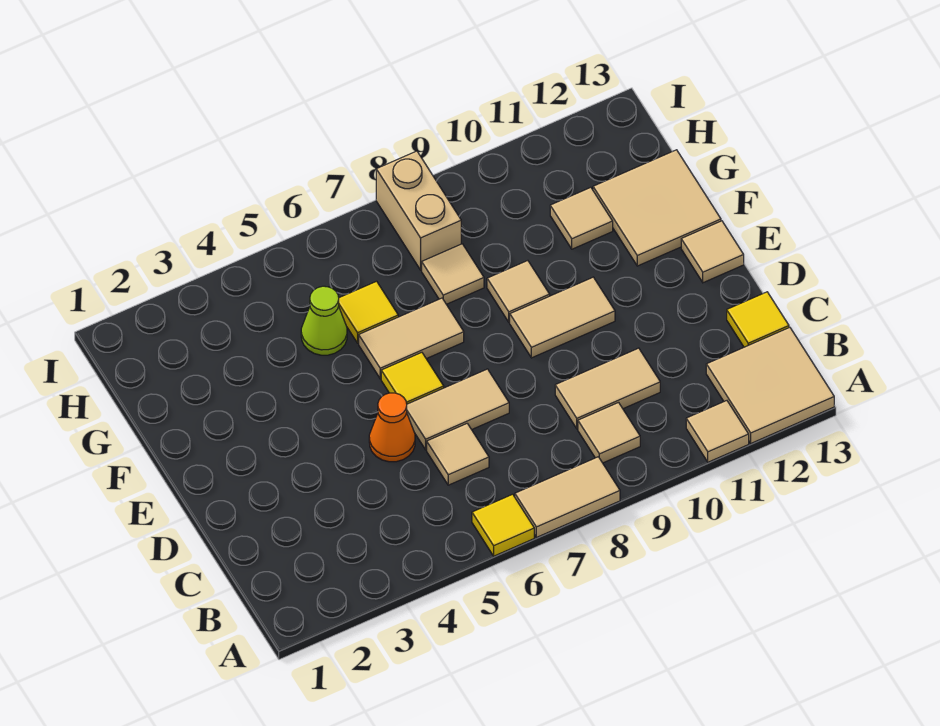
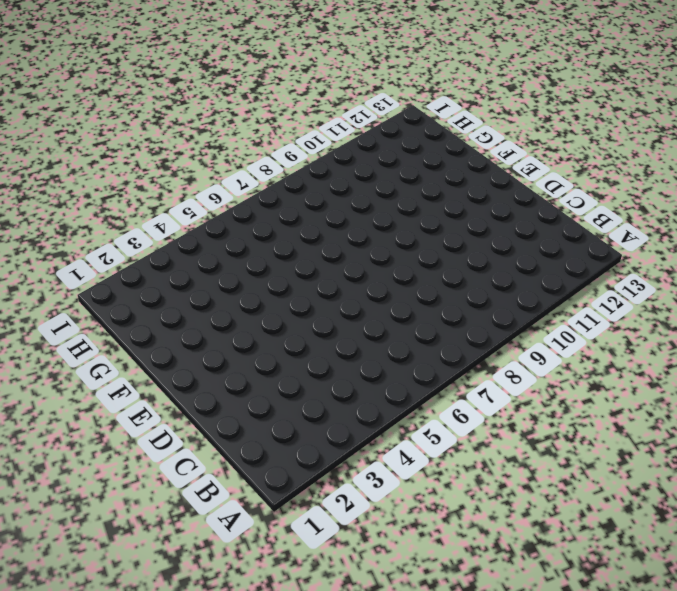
none -> yellow tile A6 level 1
none -> tan tile A7:A8 level 1
none -> tan tile A11 level 1

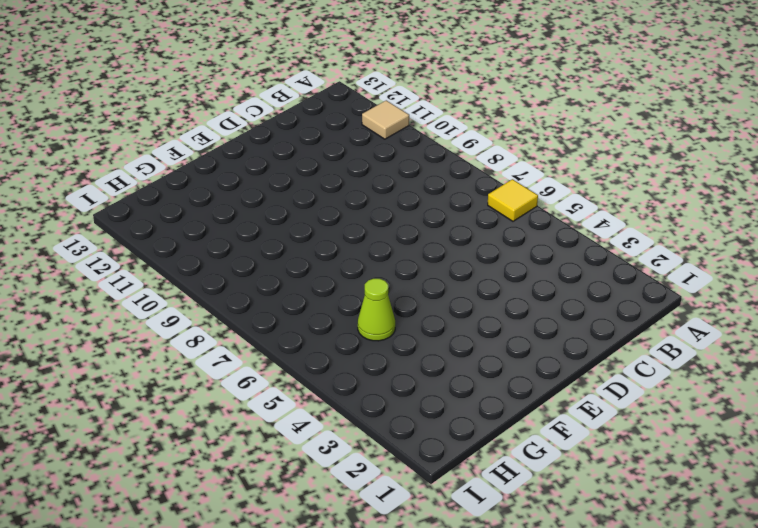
none -> tan tile A7:A8 level 1
none -> tan tile A12:B13 level 1
none -> tan tile B9 level 1

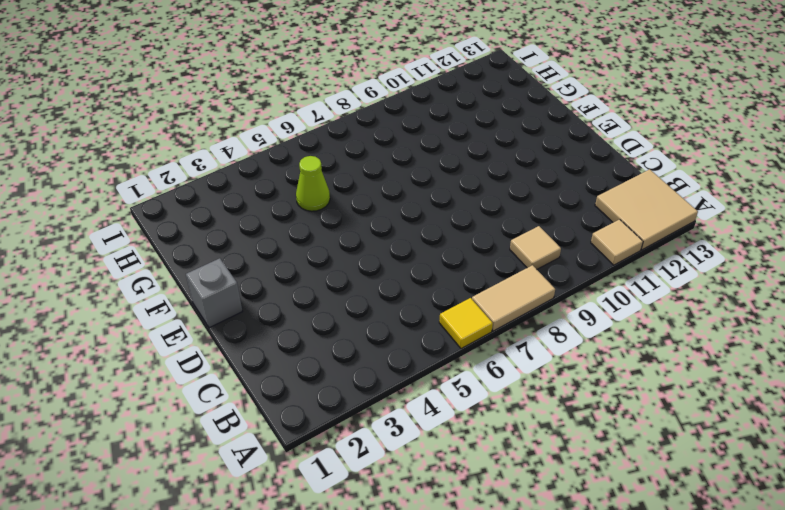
grey brick E1 level 1 -> none
none -> tan tile C6 level 1
none -> tan tile C9:C10 level 1
none -> yellow tile C13 level 1

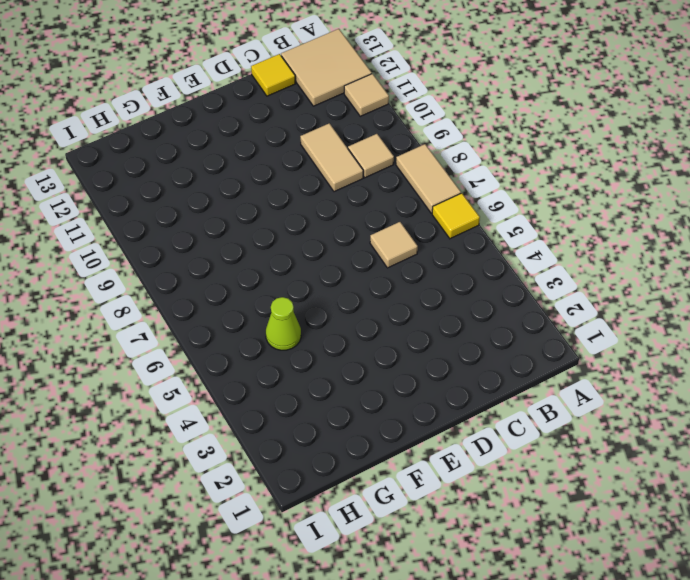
none -> orange cone D5 level 1
none -> tan tile D6:D7 level 1
none -> yellow tile E6 level 1

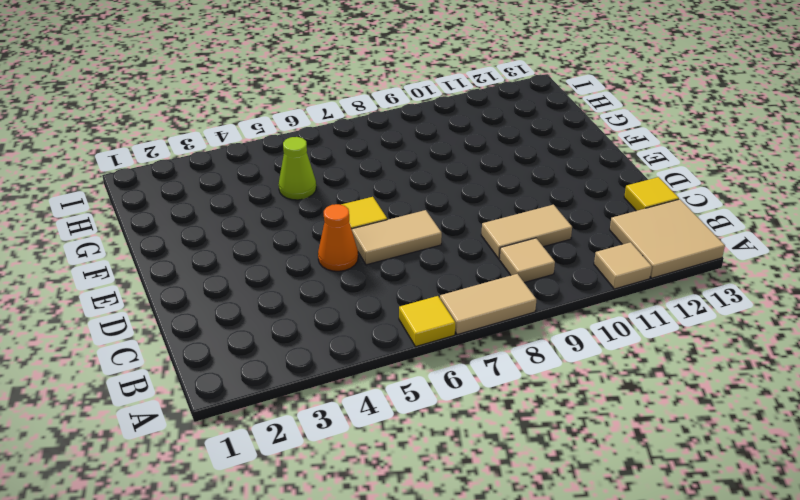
none -> tan tile C6 level 1
none -> tan tile E9:E10 level 1
none -> tan tile E13 level 1

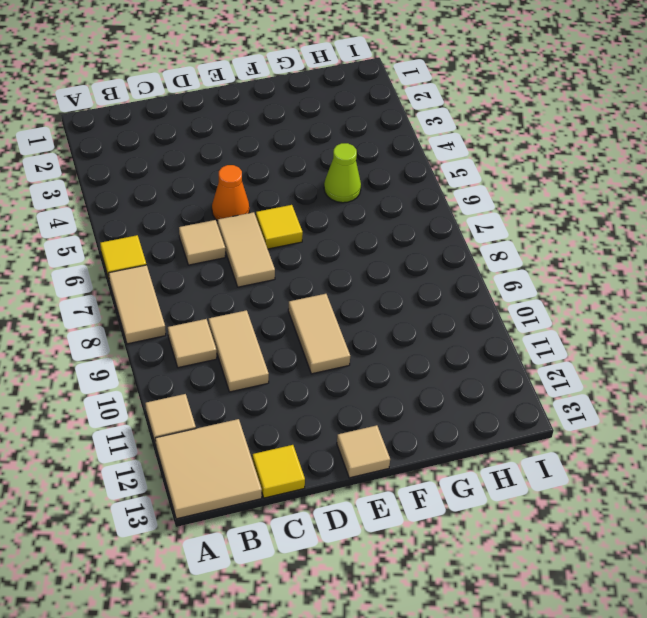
none -> tan tile F6:F7 level 1
none -> tan tile F9 level 1
none -> tan tile F12:G13 level 1

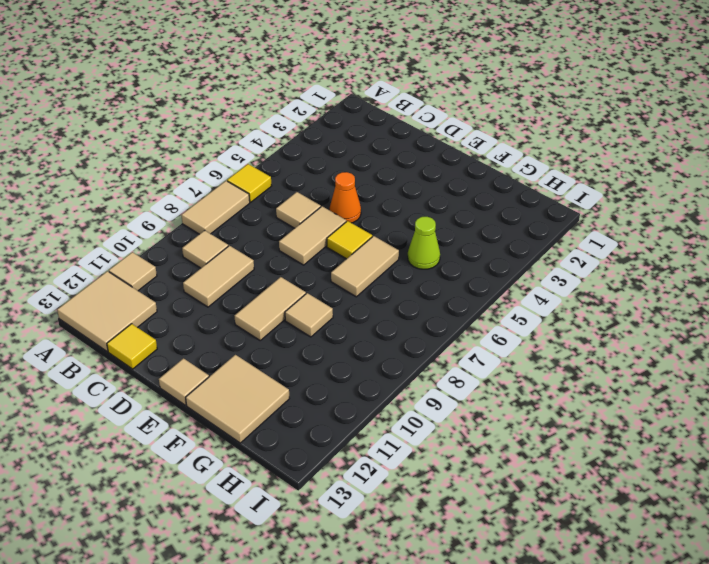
none -> yellow tile G6 level 1
none -> tan tile G8 level 1
none -> tan tile G11 level 1

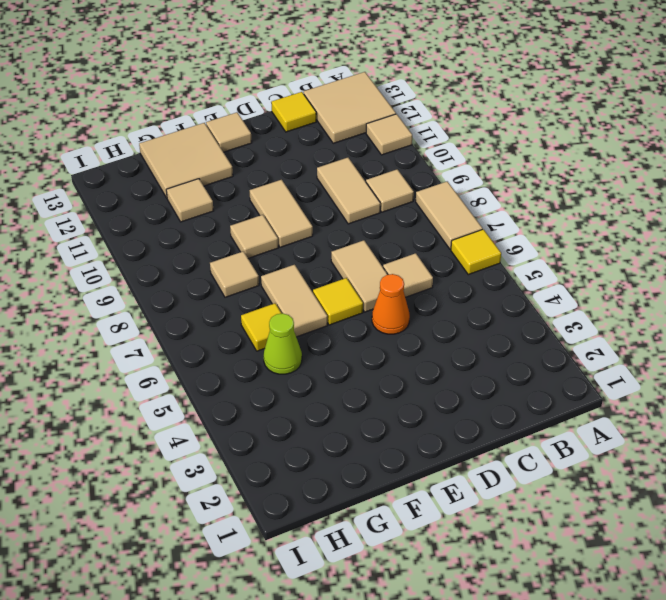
none -> tan brick H8:I8 level 1

